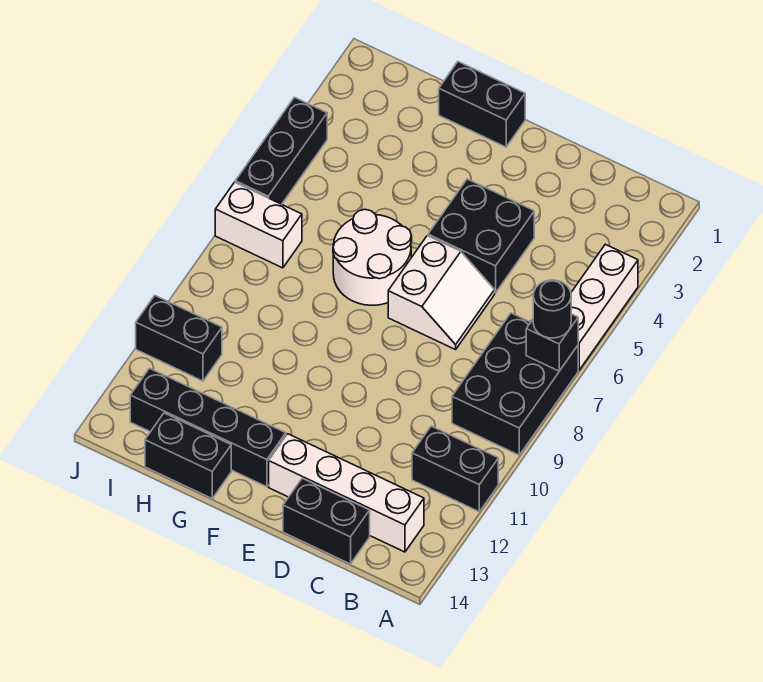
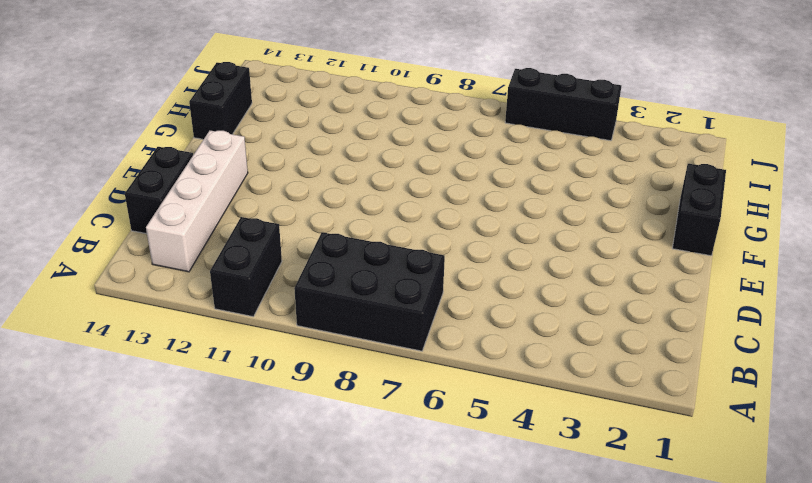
none -> white brick A4:A6 level 1
none -> black brick D4:E5 level 1
none -> white slope D6:E7 level 1 top E

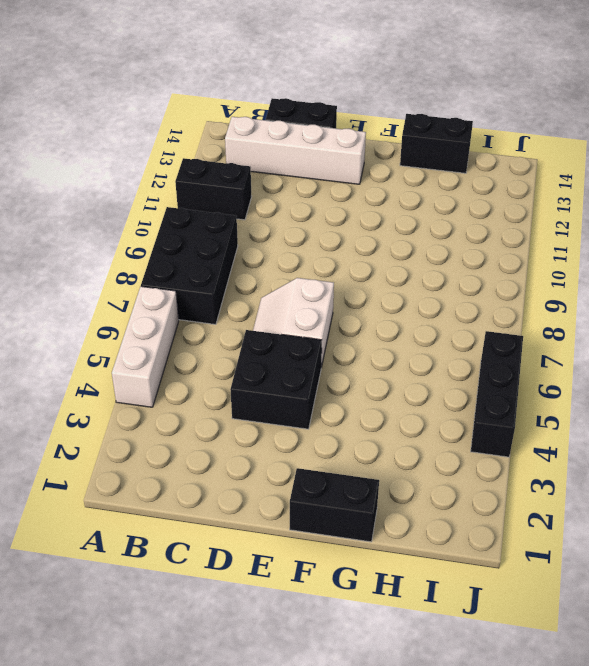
none -> white round brick F6:G7 level 1
none -> black brick F13:I13 level 1
none -> white brick I7:J7 level 1

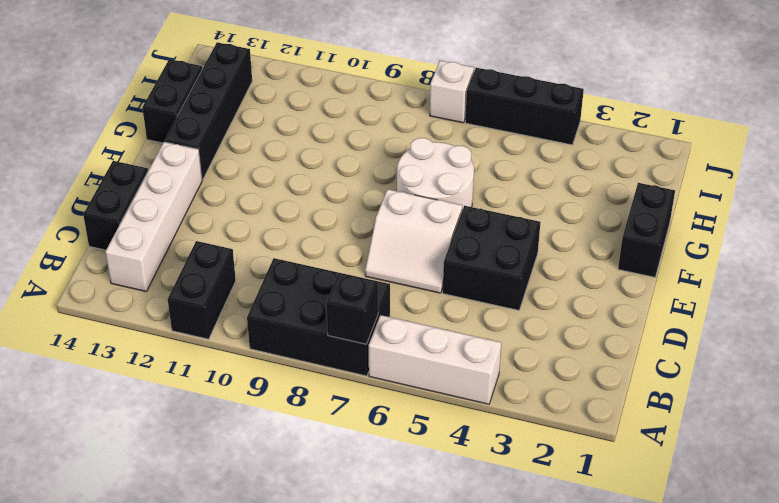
white brick J7 level 1 -> white brick I7:J7 level 1
none -> black brick I11:J11 level 1
none -> black round brick A7 level 3

